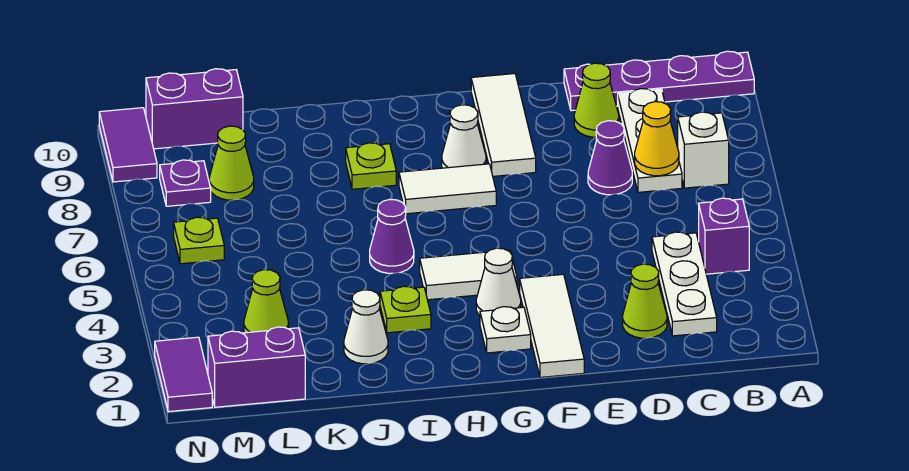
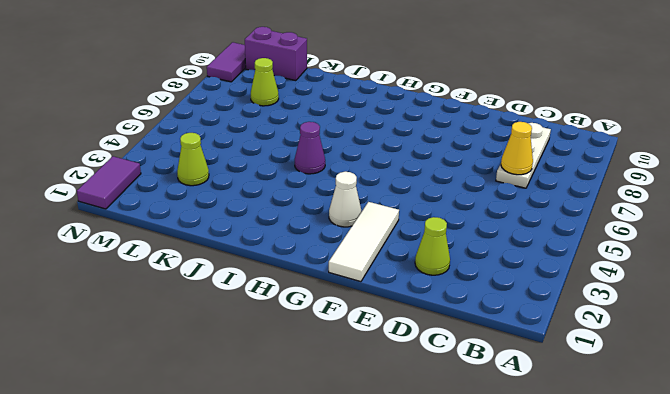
none -> purple plate A10:D10 level 1
none -> purple brick B4 level 1
none -> white brick B7 level 1

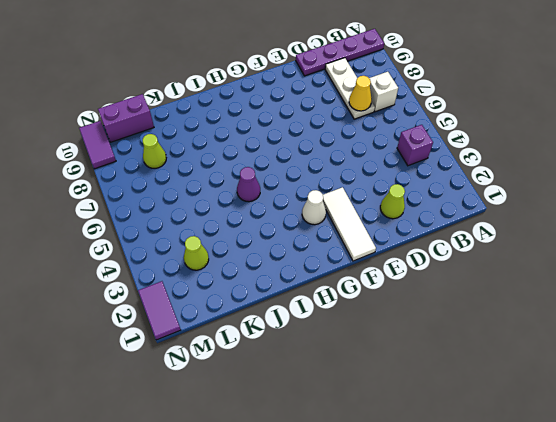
none -> white plate C2:C4 level 1
none -> purple cone D7 level 1
none -> lime cone D9 level 1

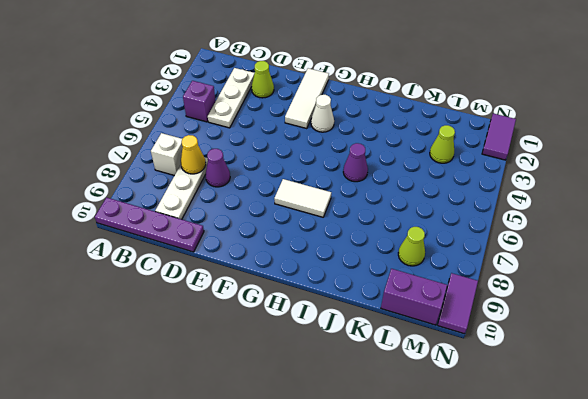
none -> lime cone D9 level 1
none -> white tile F8:F10 level 1
none -> white plate G2 level 1

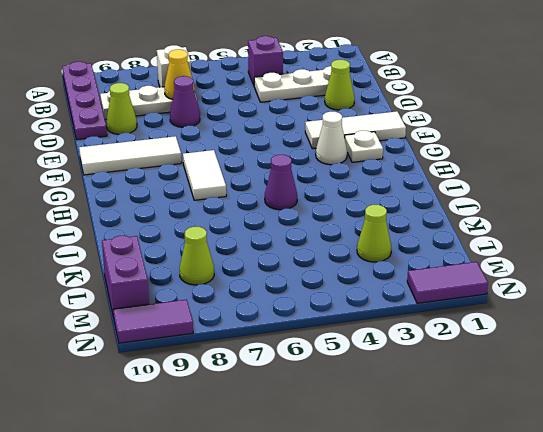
none -> white tile G4:H4 level 1
none -> white cone G8 level 1
none -> lime plate I3 level 1

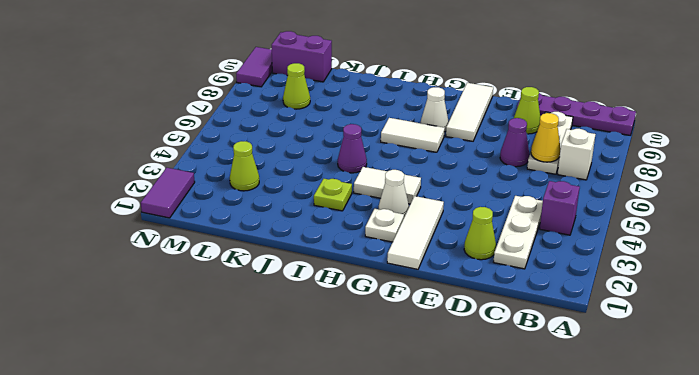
none -> lime plate I8 level 1
none -> white cone J2 level 1
none -> purple brick L1:M1 level 1

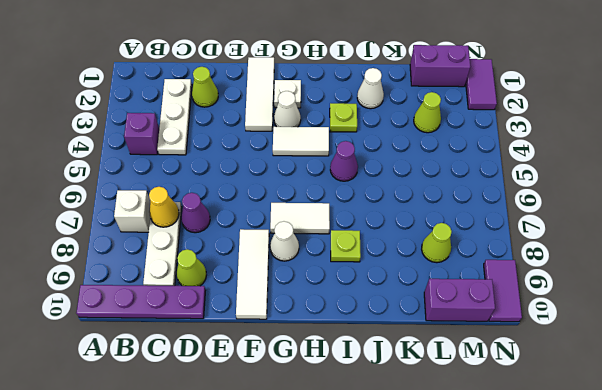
none -> lime plate M6 level 1
none -> purple plate M8 level 1

